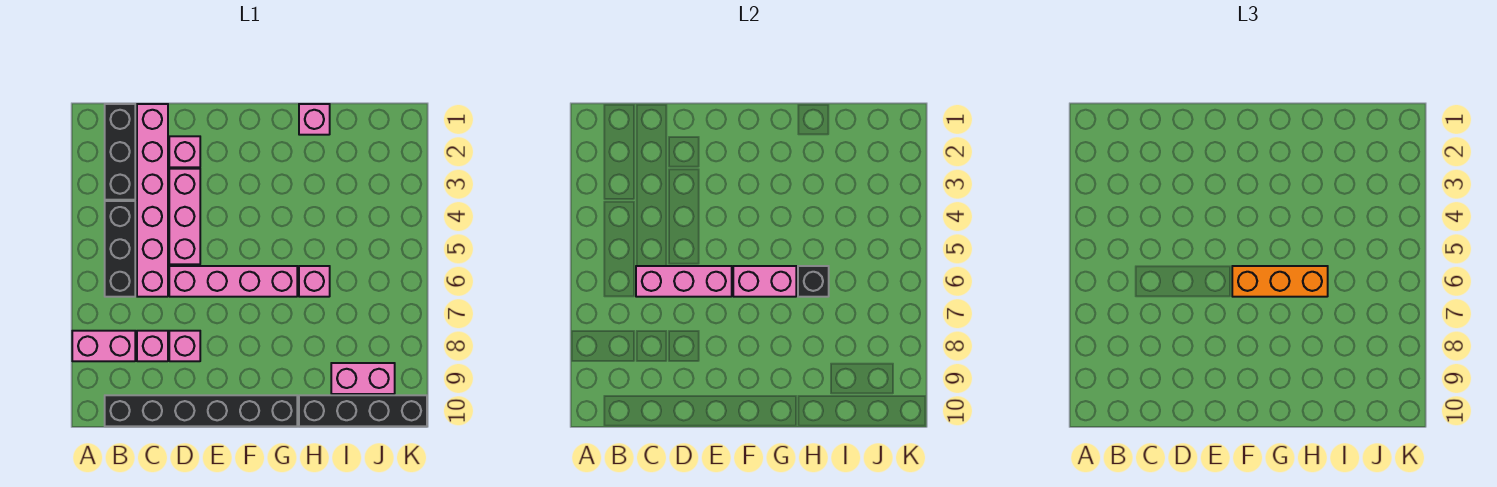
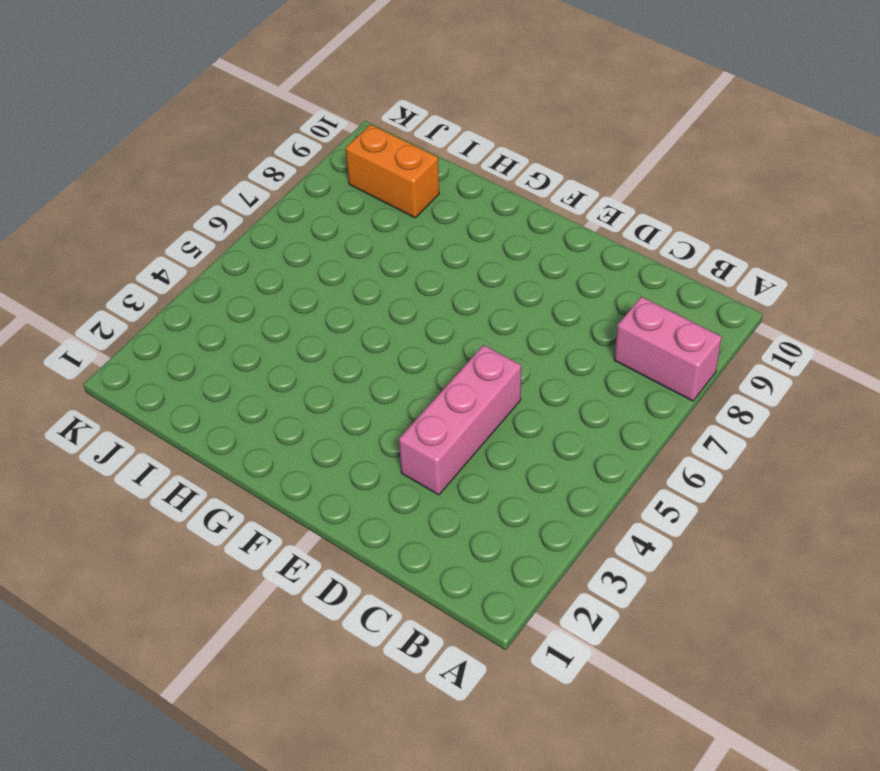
orange brick I9:J9 level 1 -> pink brick I9:J9 level 1
none -> black brick B1:B3 level 1
none -> black brick B4:B6 level 1
none -> black brick B10:G10 level 1

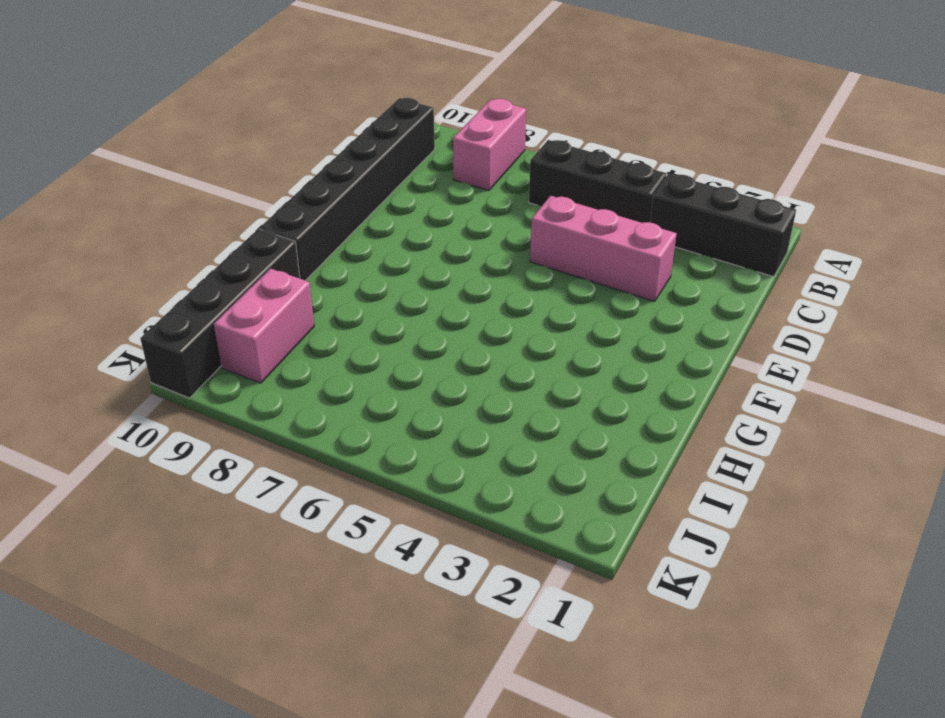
none -> pink brick C1:C6 level 1
none -> pink brick C8 level 1
none -> pink brick D2 level 1

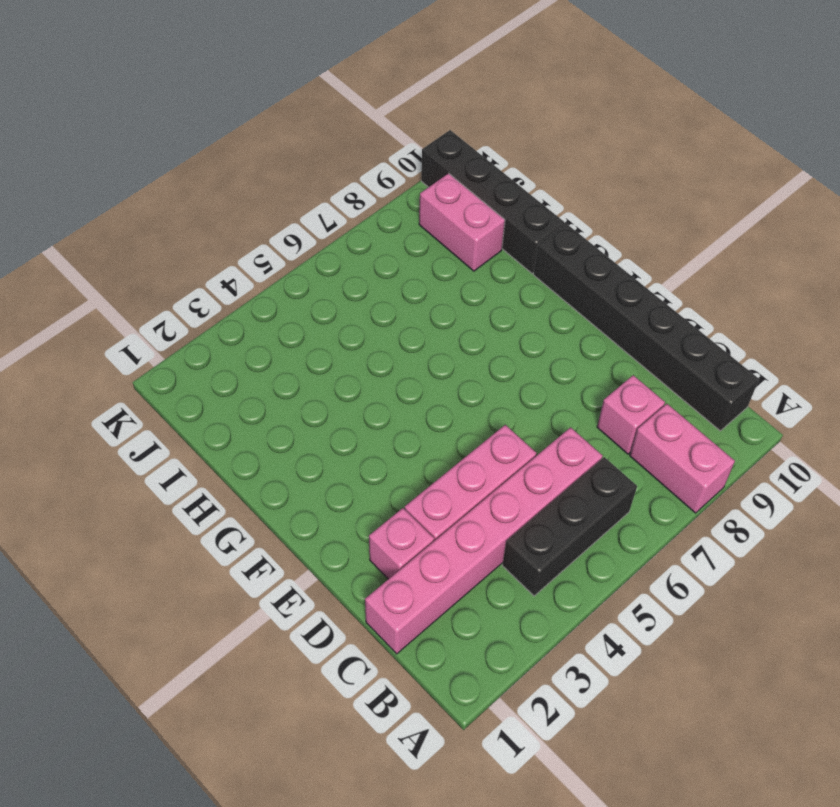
none -> black brick B1:B3 level 1
none -> pink brick D6:G6 level 1
none -> pink brick D8 level 1

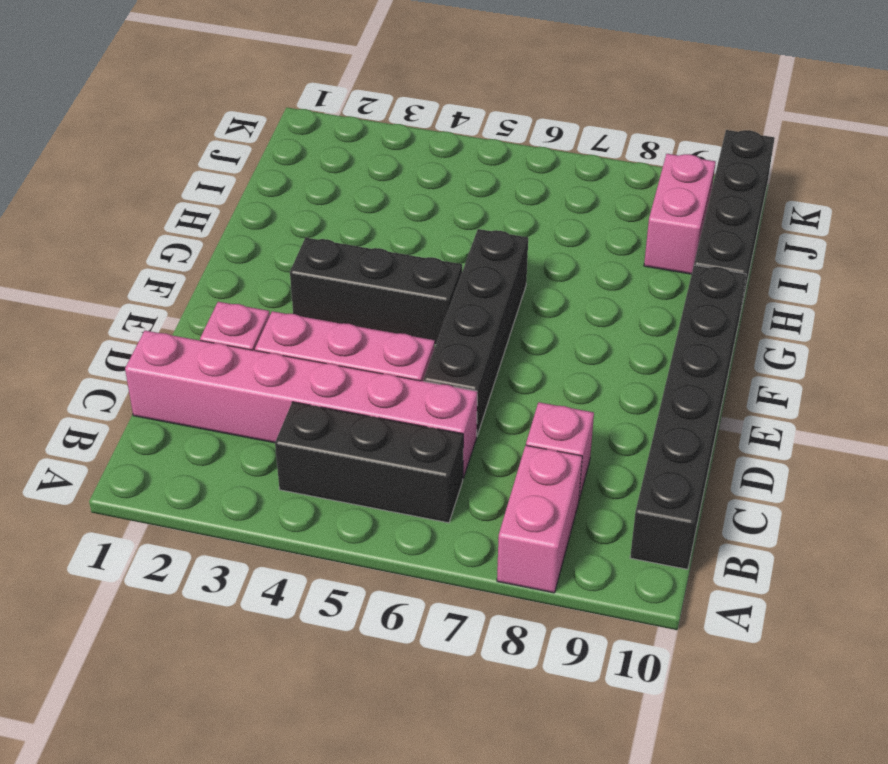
black brick D6:G6 level 1 -> pink brick D6:G6 level 1
black brick F3:F5 level 1 -> black brick B1:B3 level 1
none -> pink brick D8 level 1
none -> pink brick H1 level 1
none -> pink brick H6 level 1

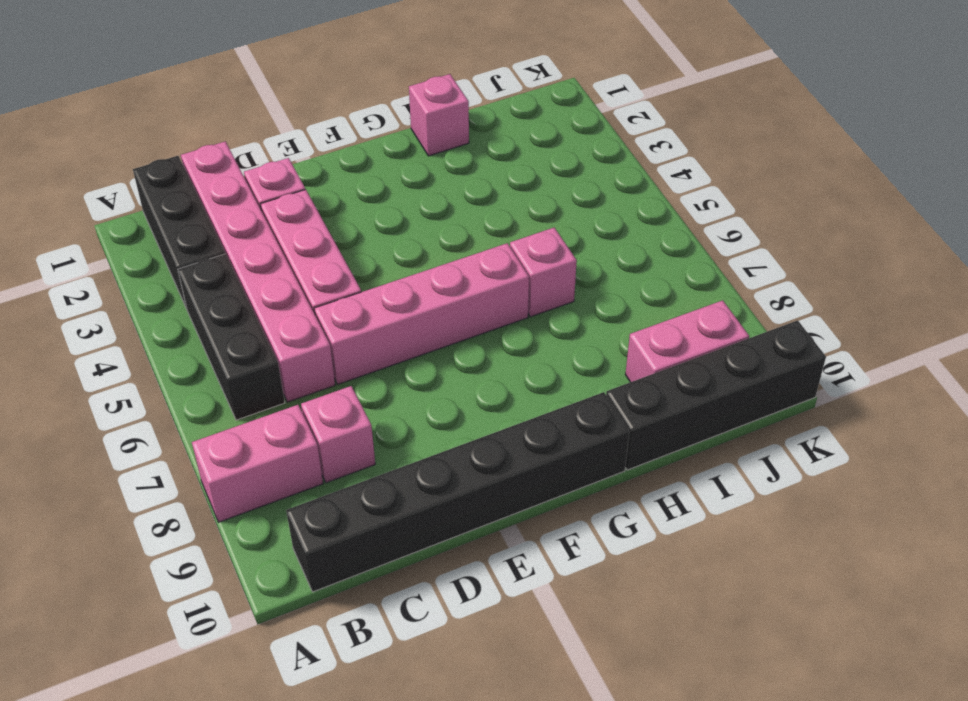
none -> pink brick D8 level 1
none -> pink brick C6:E6 level 2
none -> pink brick F6:G6 level 2

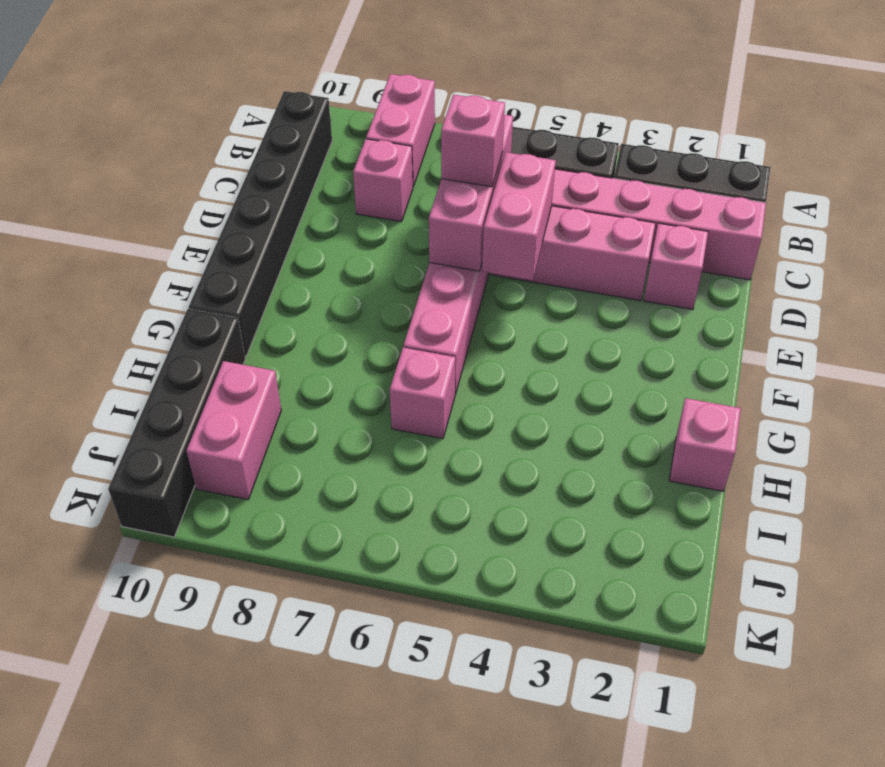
pink brick D5:E5 level 2 -> pink brick F6:G6 level 2
pink brick D6 level 3 -> pink brick D8 level 1
none -> black brick H6 level 2
none -> orange brick F6:H6 level 3

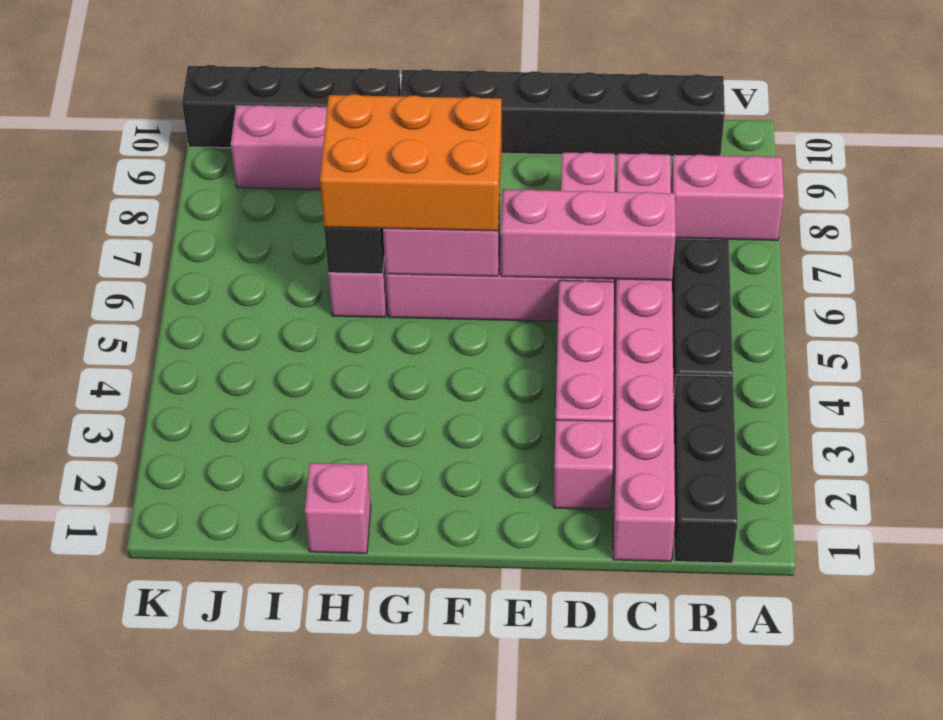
orange brick F6:H7 level 3 -> orange brick F6:H6 level 3

